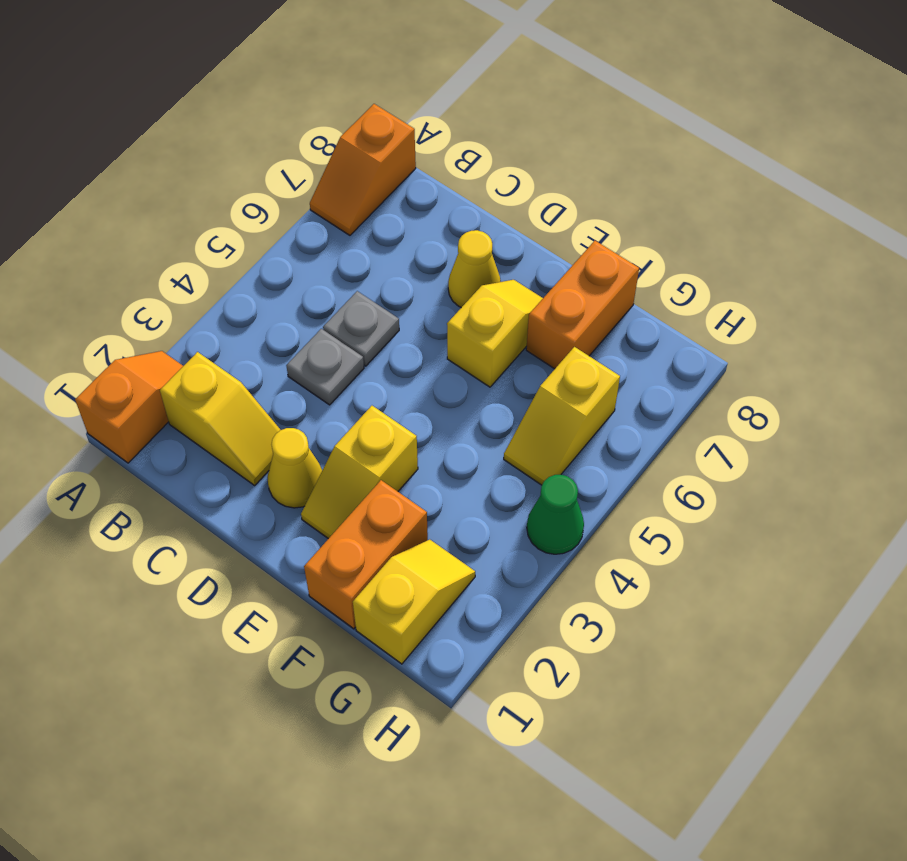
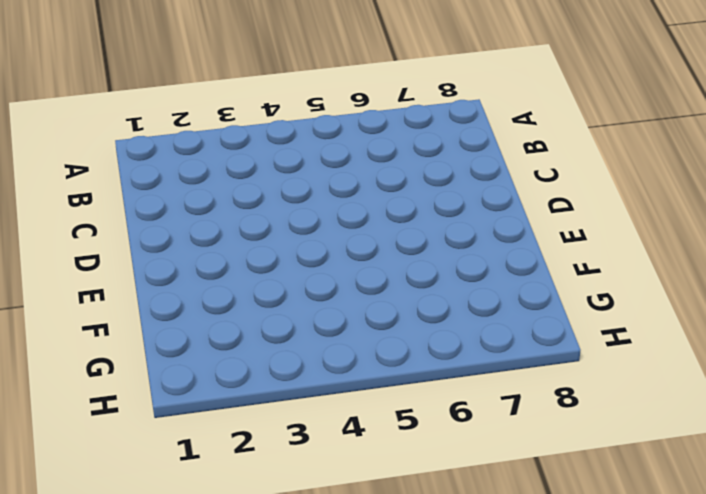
none -> orange slope A1:A2 level 1 top 1
none -> orange slope A7:A8 level 1 top 8
none -> yellow slope B2:C2 level 1 top B

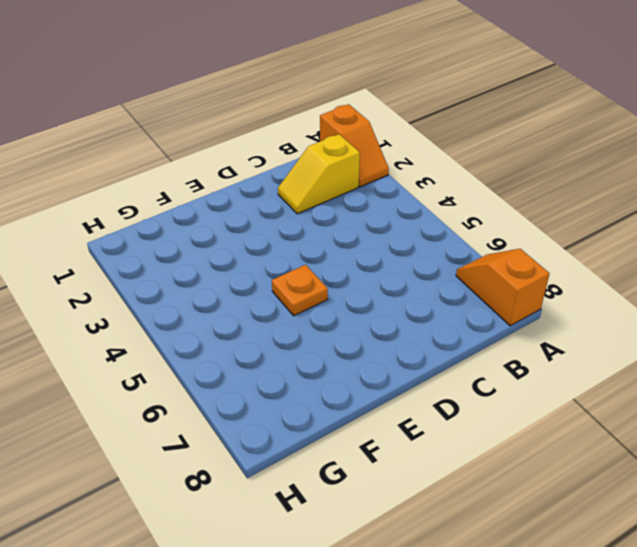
orange plate E5 level 1 -> none
none -> grey plate C4 level 1
none -> grey plate C5 level 1
none -> yellow cone D2 level 1

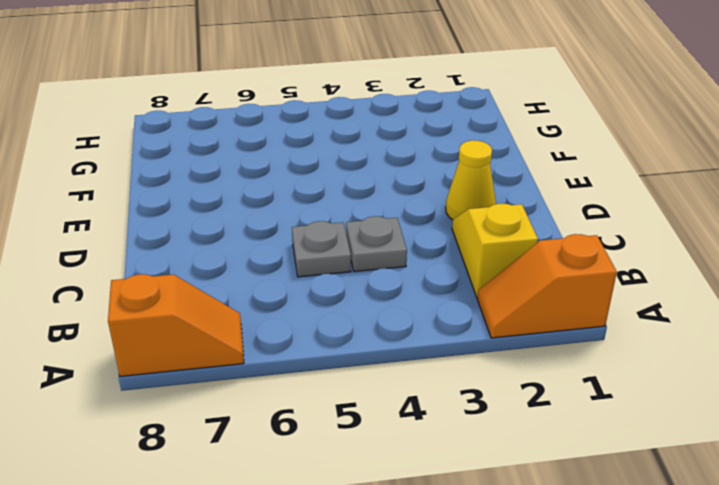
none -> yellow cone D7 level 1
none -> yellow slope E2:E3 level 1 top 3
none -> yellow slope E6:E7 level 1 top 6

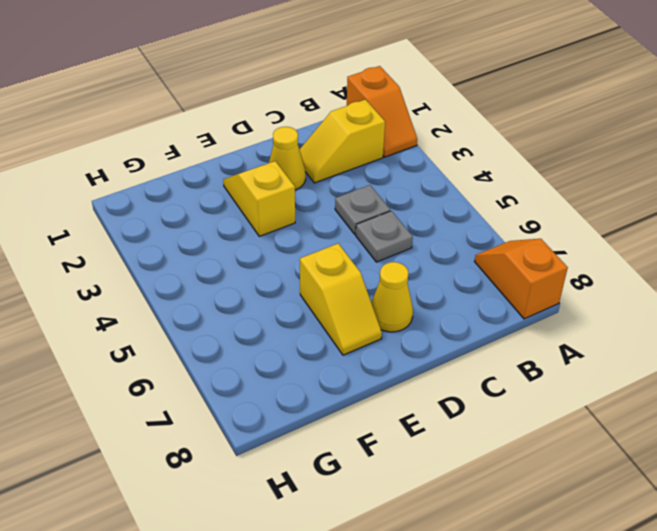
none -> orange brick F1:F2 level 1
none -> orange brick F7:F8 level 1
none -> yellow slope G1:G2 level 1 top 1

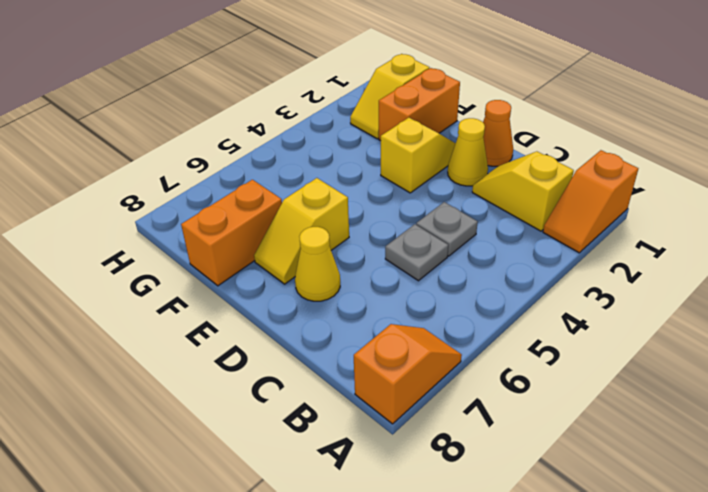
orange cone D1 level 1 -> none
none -> yellow slope G5:G6 level 1 top 6
none -> green cone H4 level 1

